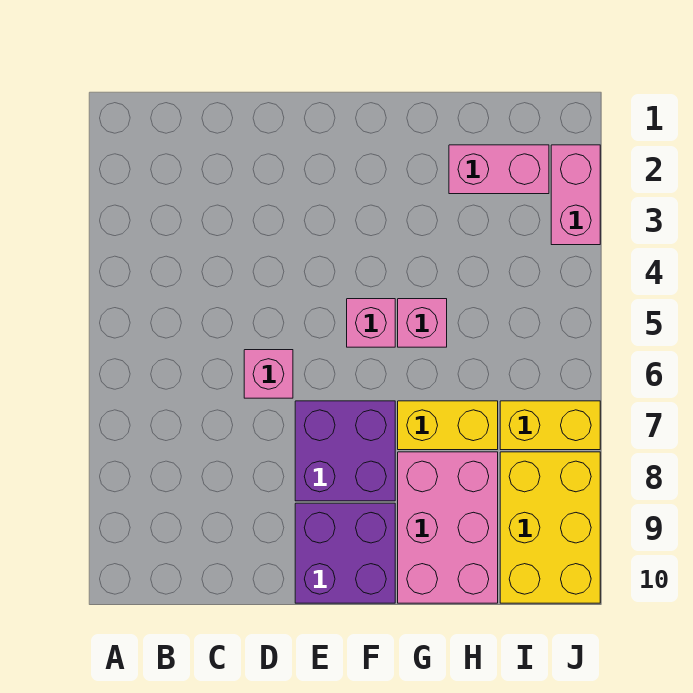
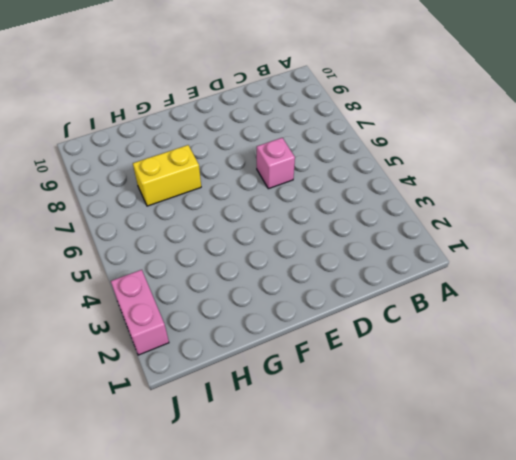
none -> purple brick E7:F8 level 1
none -> purple brick E9:F10 level 1

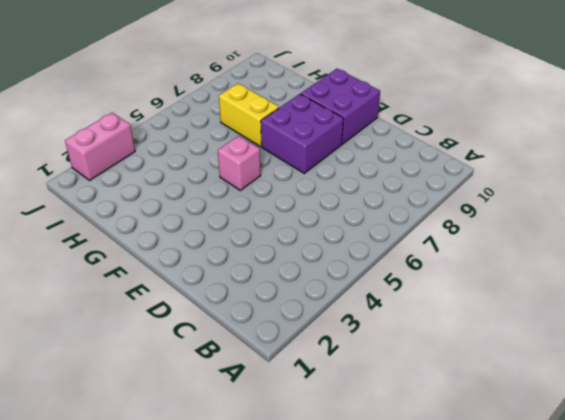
none -> pink brick D6 level 1
none -> pink brick G5 level 1

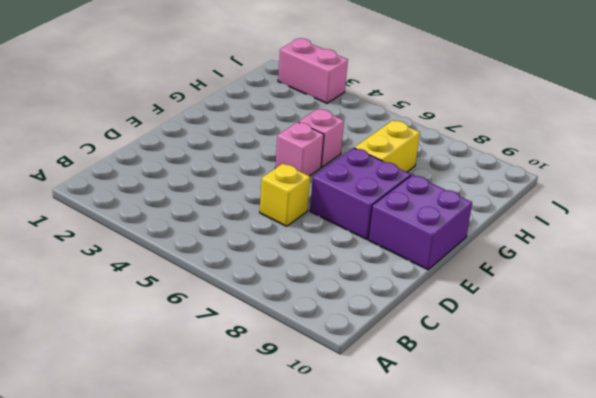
yellow brick D6 level 1 -> pink brick D6 level 1
none -> pink brick G8:H10 level 1
none -> pink brick H2:I2 level 1

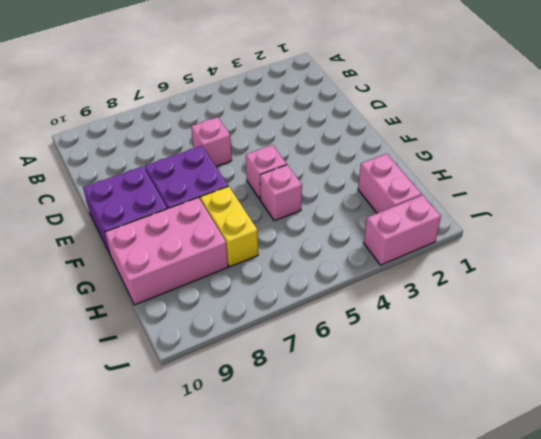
none -> yellow brick I7:J7 level 1
none -> yellow brick I8:J10 level 1

